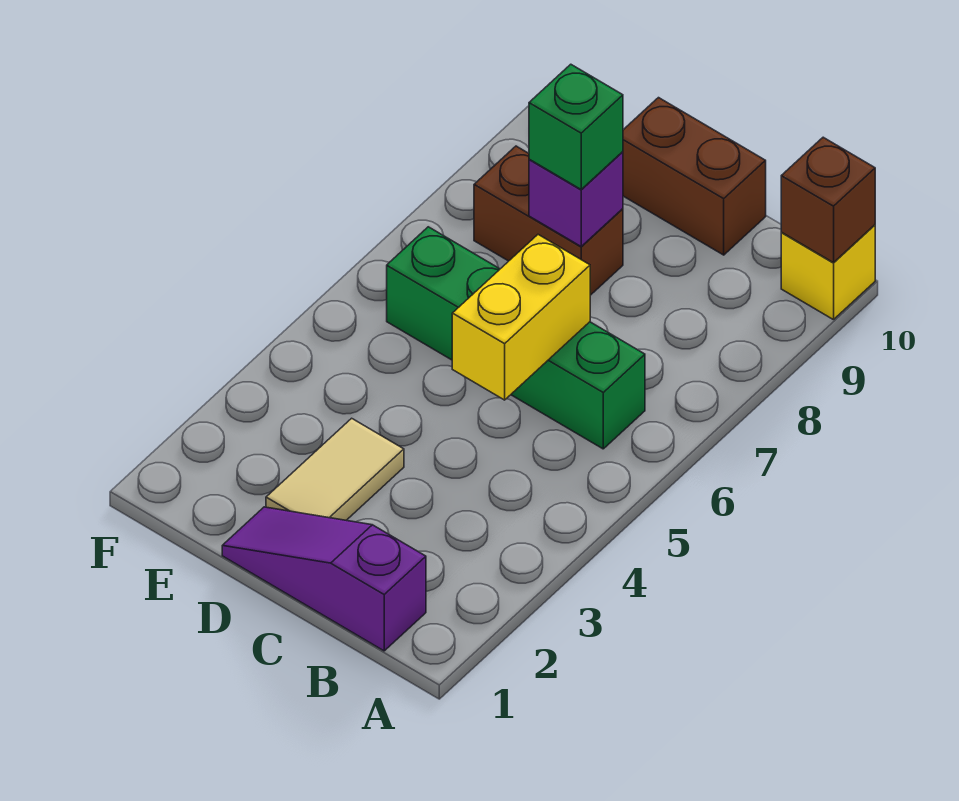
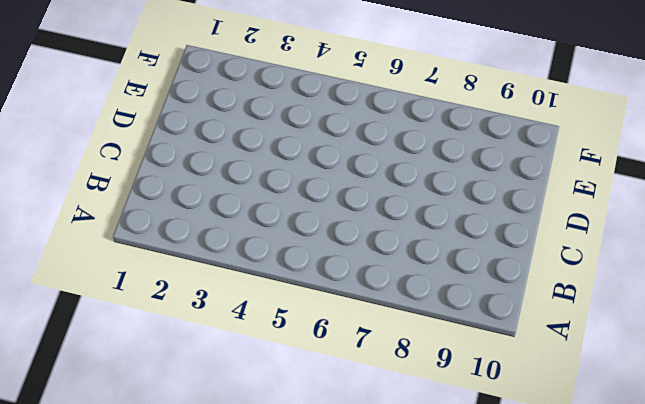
none -> yellow brick A10 level 1
none -> purple slope B1:D1 level 1 top B

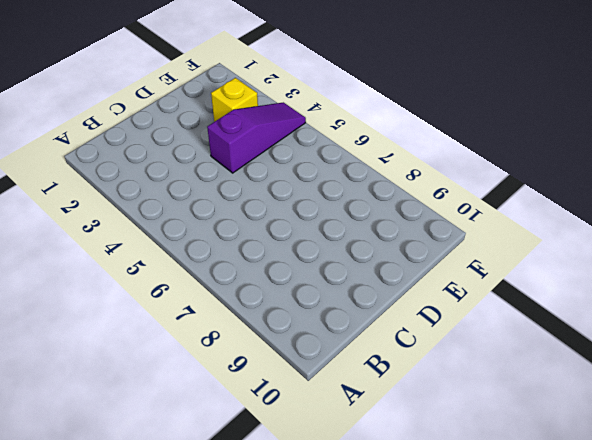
purple slope D4:F4 level 1 top D -> purple slope B1:D1 level 1 top B
yellow brick E3 level 1 -> yellow brick A10 level 1
none -> green brick B6:E6 level 1
none -> brown brick C10:D10 level 1

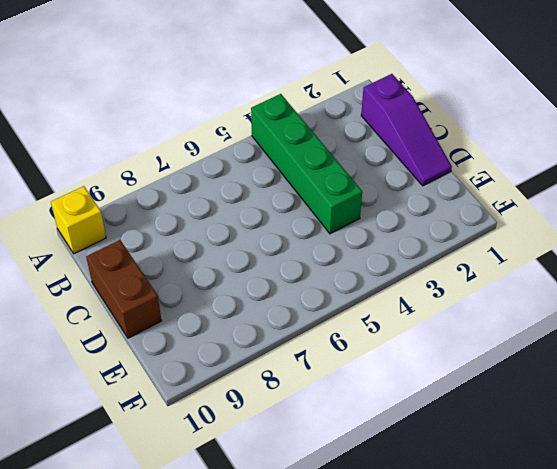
green brick A4:D4 level 1 -> green brick B6:E6 level 1
none -> tan tile D2:D3 level 1
none -> brown brick D8:E8 level 1

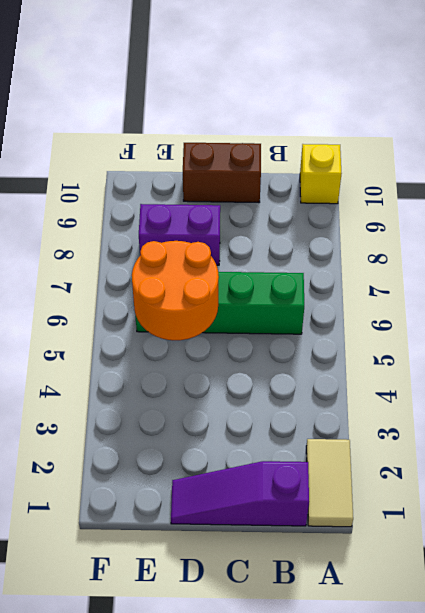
tan tile A1:A2 level 1 -> tan tile D2:D3 level 1
orange round brick D5:E6 level 2 -> none
purple brick D8:E8 level 1 -> brown brick D8:E8 level 1
none -> brown brick A10 level 2
none -> yellow brick C5:C6 level 2

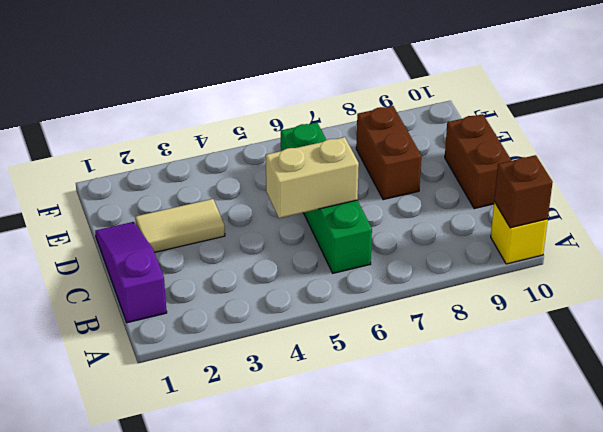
tan brick C5:C6 level 2 -> yellow brick C5:C6 level 2
none -> purple brick D8 level 2
none -> green brick D8 level 3

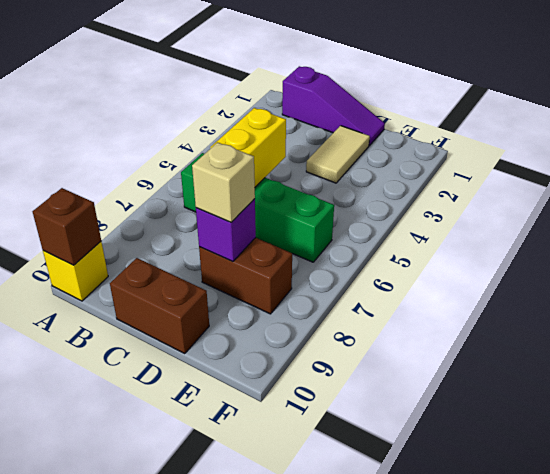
tan brick D8 level 3 -> green brick D8 level 3

